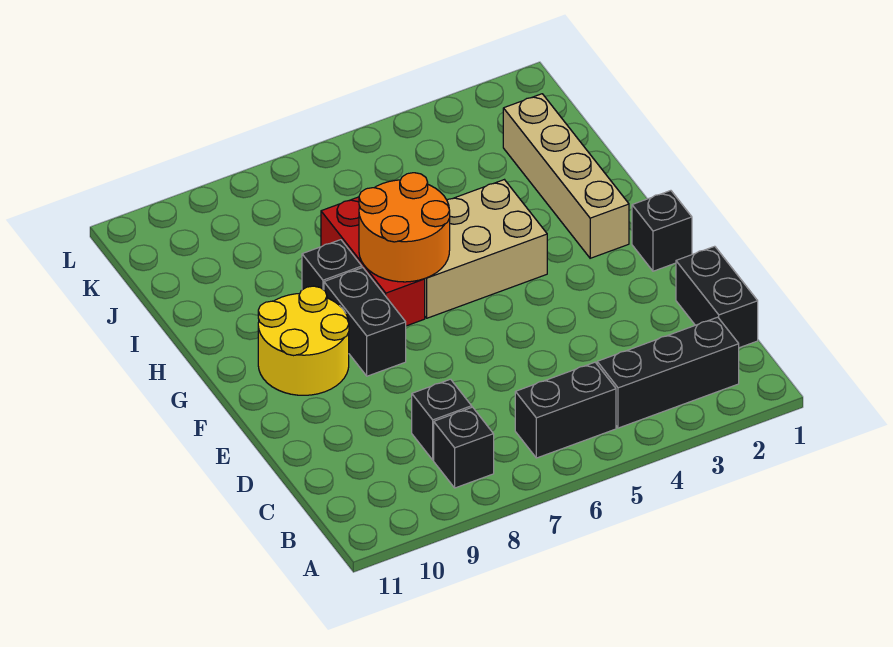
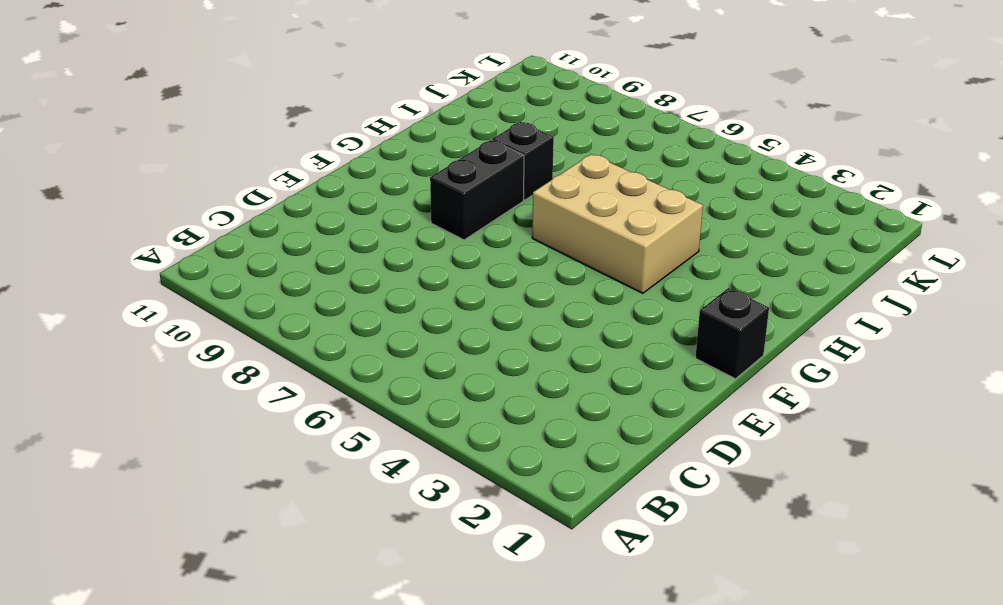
none -> black brick B2:B4 level 1
none -> black brick B5:B6 level 1
none -> black brick B8 level 1

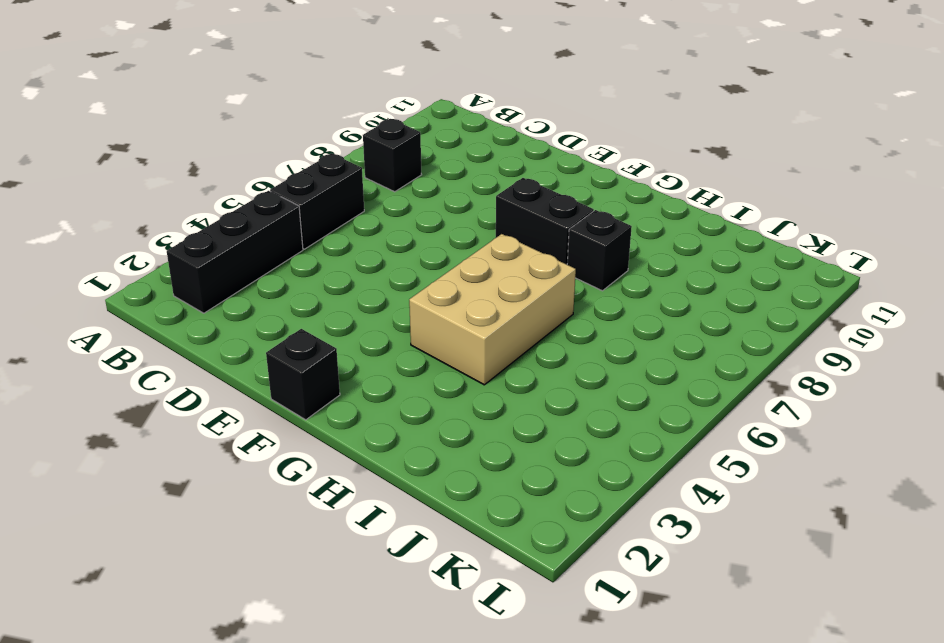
none -> black brick C1:D1 level 1
none -> black brick C8 level 1
none -> yellow round brick F9:G10 level 1

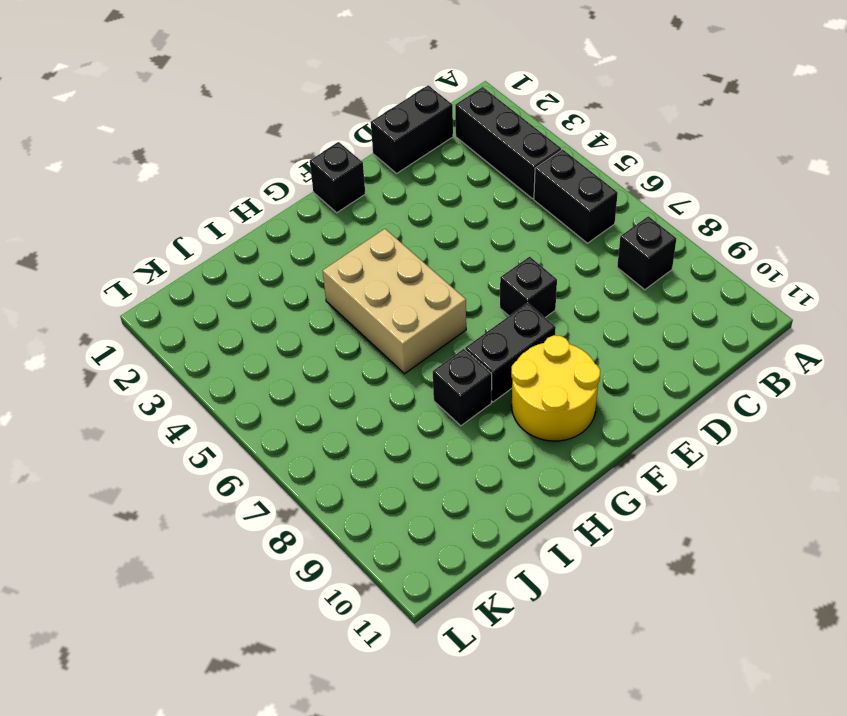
black brick E7 level 1 -> black brick C8 level 1
none -> tan brick G2:J2 level 1
none -> red brick G7:I7 level 1
none -> orange round brick G6:H7 level 2

